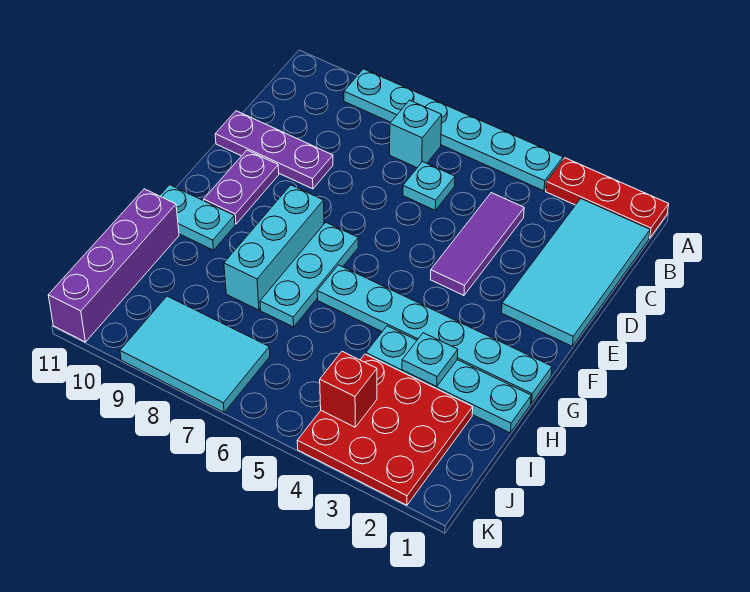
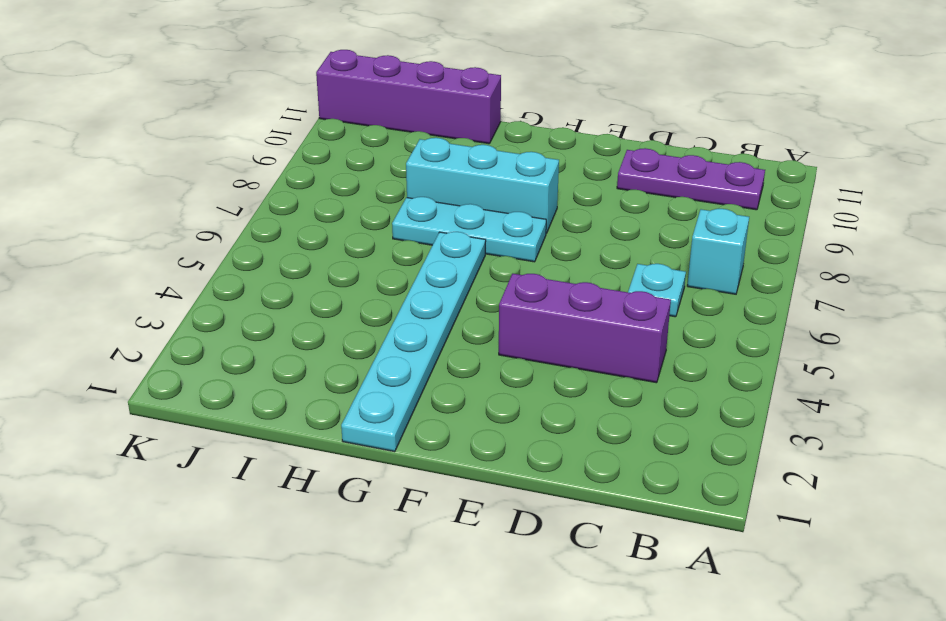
purple plate B10:D10 level 1 -> purple plate D9:D11 level 1
purple brick C4:E4 level 1 -> purple tile C4:E4 level 1
none -> red plate A1:A3 level 1
none -> cyan plate A4:A9 level 1
none -> cyan tile B1:E2 level 1

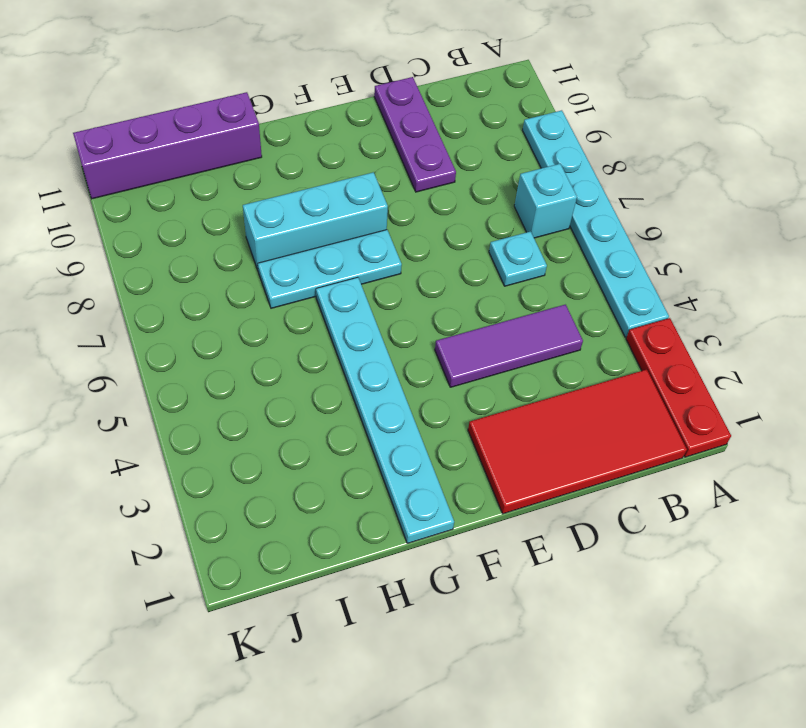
red tile B1:E2 level 1 -> cyan tile B1:E2 level 1
none -> purple plate E10:F10 level 1
none -> cyan plate G10:G11 level 1
none -> cyan plate H1:H4 level 1

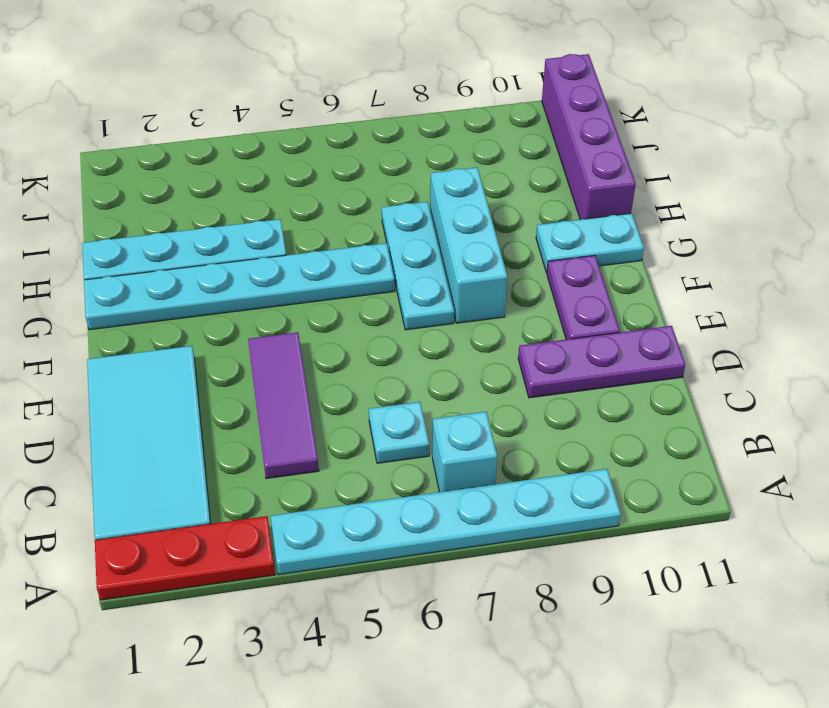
none -> red plate I2:K4 level 1
none -> cyan tile J7:K9 level 1
none -> cyan plate H3 level 2

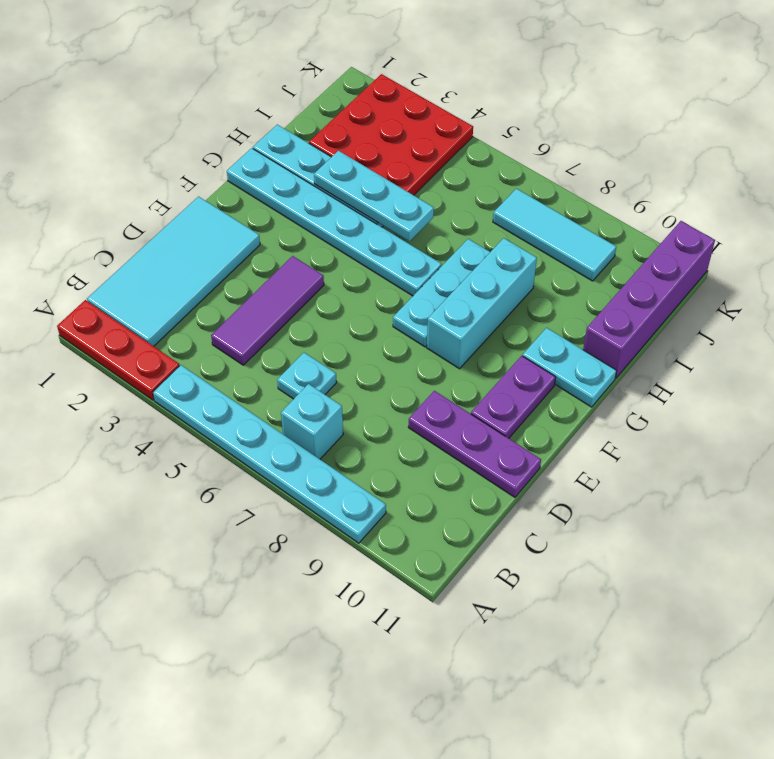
cyan plate H3:H5 level 2 -> cyan plate H3 level 2
cyan tile J7:J9 level 1 -> cyan tile J7:K9 level 1
none -> red brick J4 level 2

